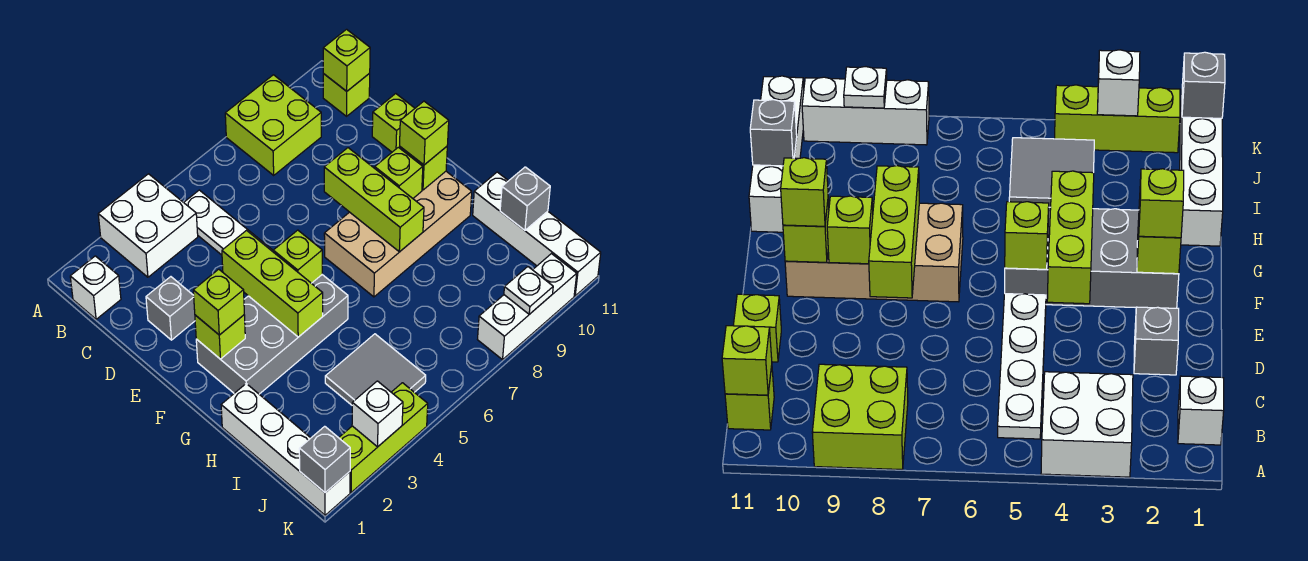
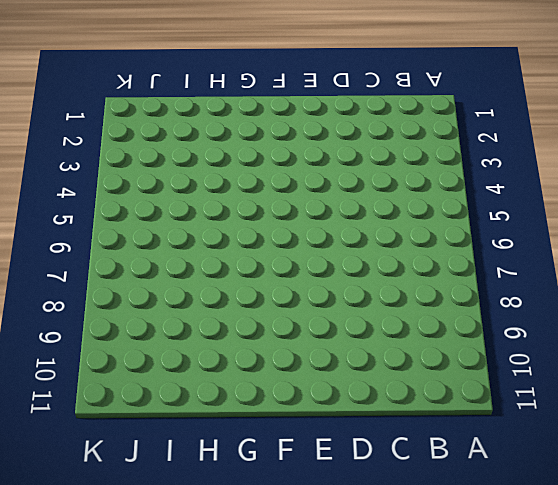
none -> white brick A3:B4 level 1
none -> lime brick A8:B9 level 1
none -> white brick B1 level 1

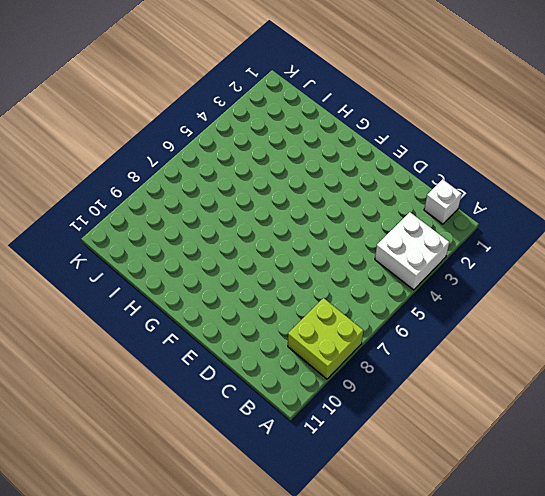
none -> white plate B5:E5 level 1
none -> lime brick B11 level 1
none -> grey brick D2 level 1

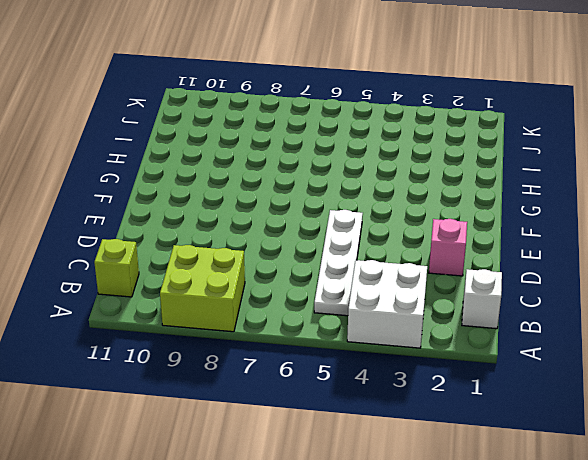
pink brick D2 level 1 -> grey brick D2 level 1
none -> lime brick D11 level 1
none -> grey brick F2:G5 level 1
none -> tan brick F7:G10 level 1

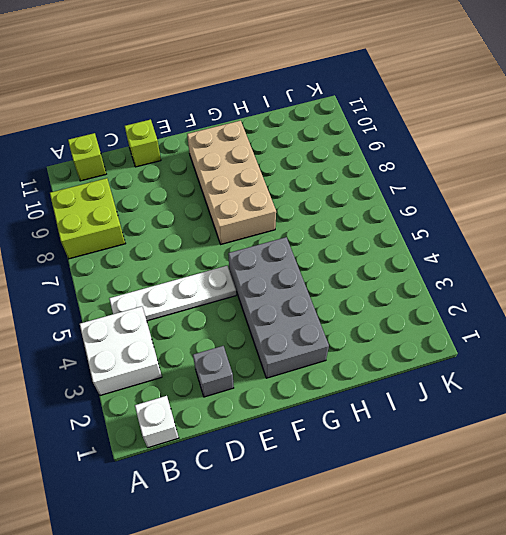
none -> white brick H1:K1 level 1
none -> white brick H11:K11 level 1
none -> grey tile I4:J5 level 1

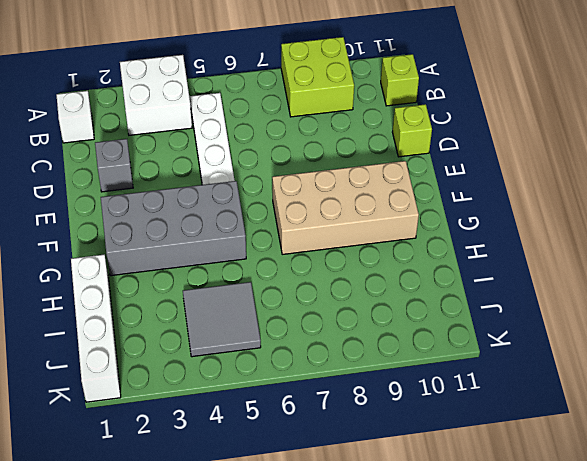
none -> white brick H11:K11 level 1
none -> lime brick K2:K4 level 1
none -> white brick K8:K10 level 1

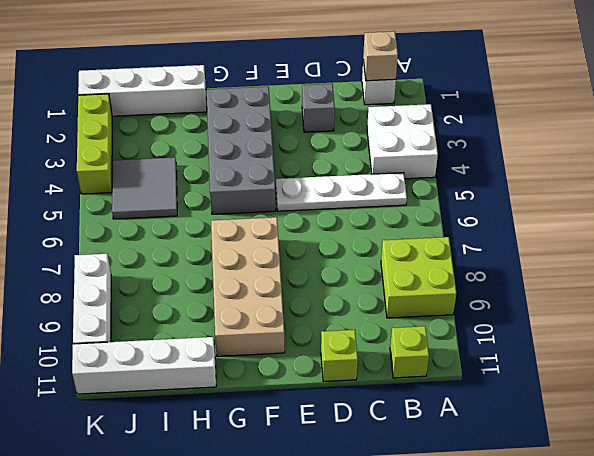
tan brick B1 level 2 -> none
none -> lime brick B11 level 2
none -> lime brick E4:G4 level 2
none -> lime brick E8:G8 level 2

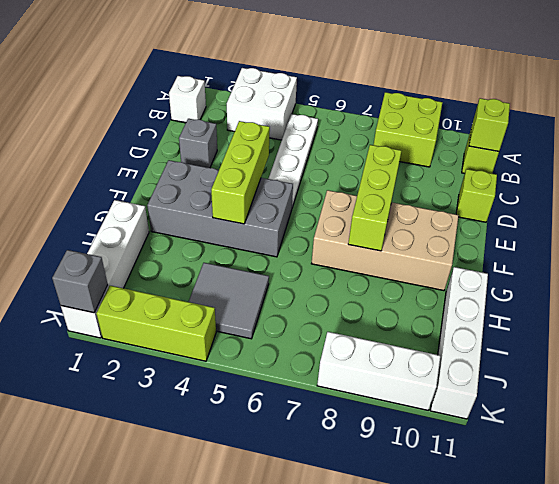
none -> lime brick F2 level 2
none -> lime brick F5 level 2
none -> lime brick F9 level 2

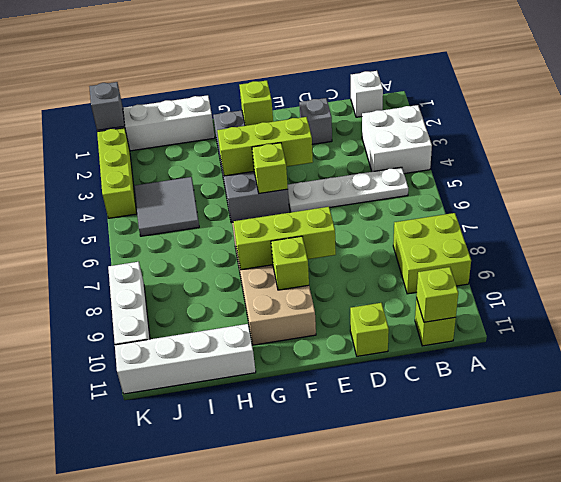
none -> lime brick F10 level 2
none -> grey brick I11 level 2
none -> white brick K3 level 2

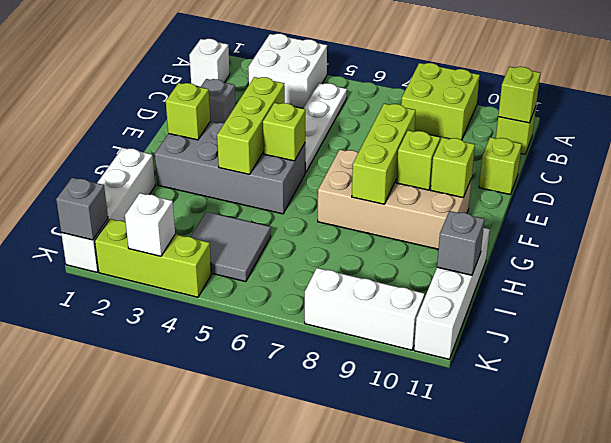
none -> white plate K9 level 2
none -> lime brick F2 level 3
none -> lime brick F10 level 3

